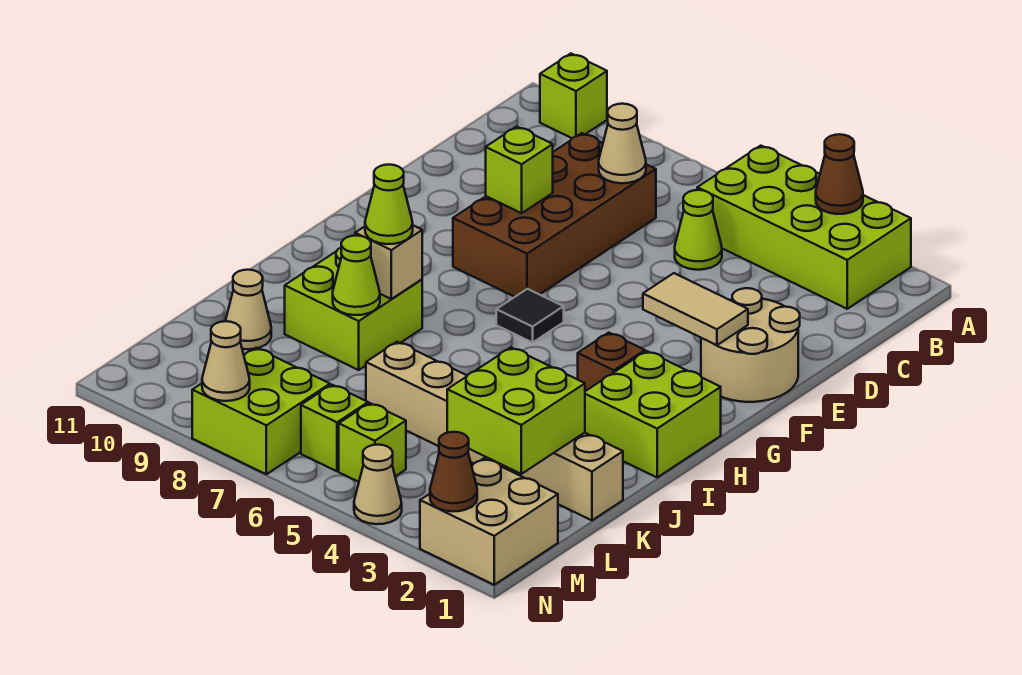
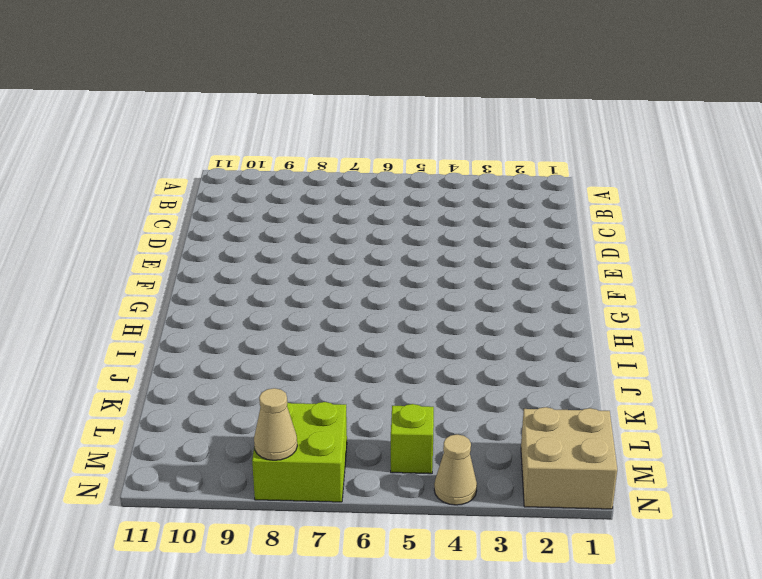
none -> lime brick A2:B5 level 1
none -> lime brick A10 level 1
none -> lime cone C5 level 1

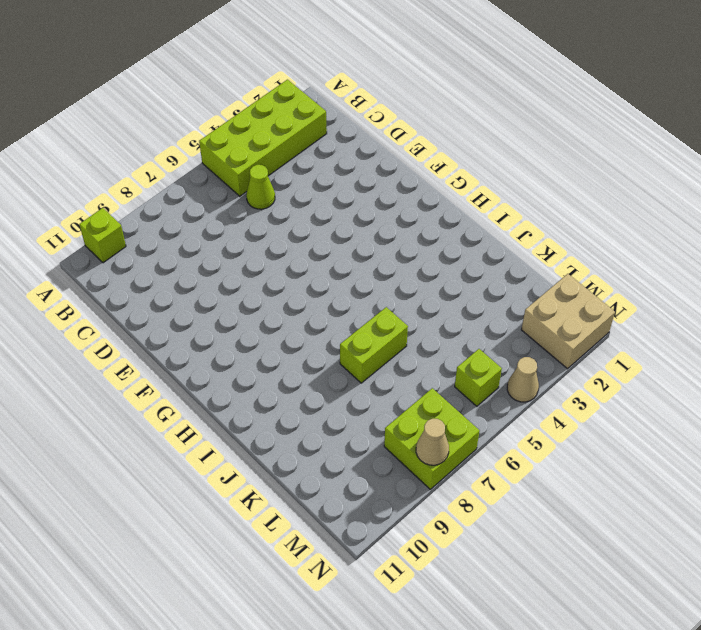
lime brick J6:J7 level 1 -> none
none -> brown brick C7:F8 level 1
none -> tan round brick E1:F2 level 1
none -> black tile G6 level 1

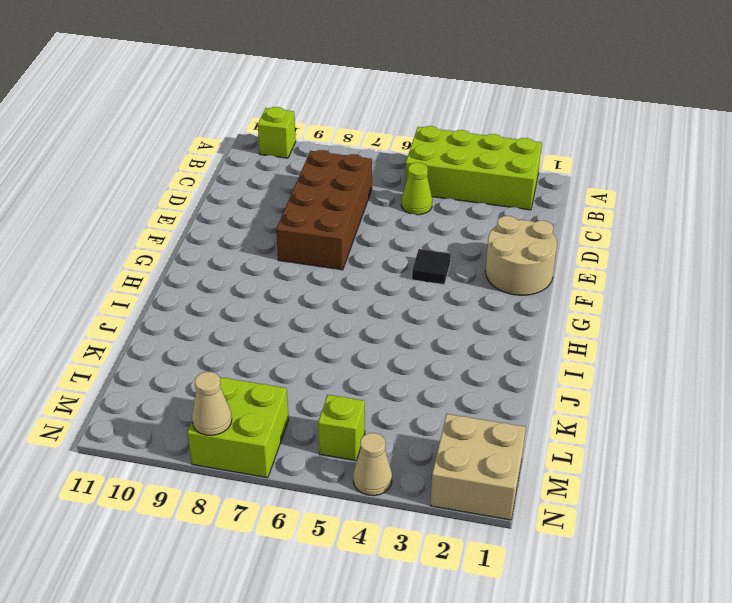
black tile F4 level 1 -> black tile G6 level 1
none -> lime brick H1:I2 level 1
none -> brown brick H3 level 1
none -> lime brick I8:J9 level 1

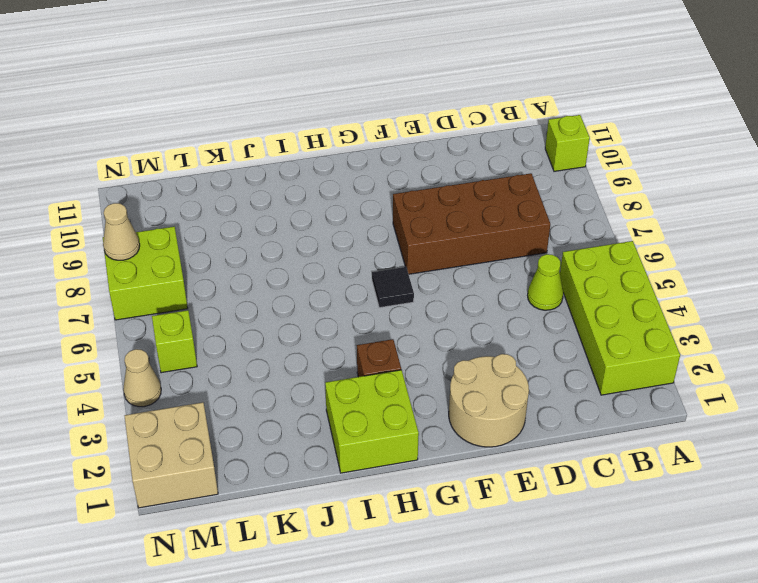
none -> lime brick I8:J9 level 1
none -> tan brick K1:K6 level 1
none -> tan cone K10 level 1

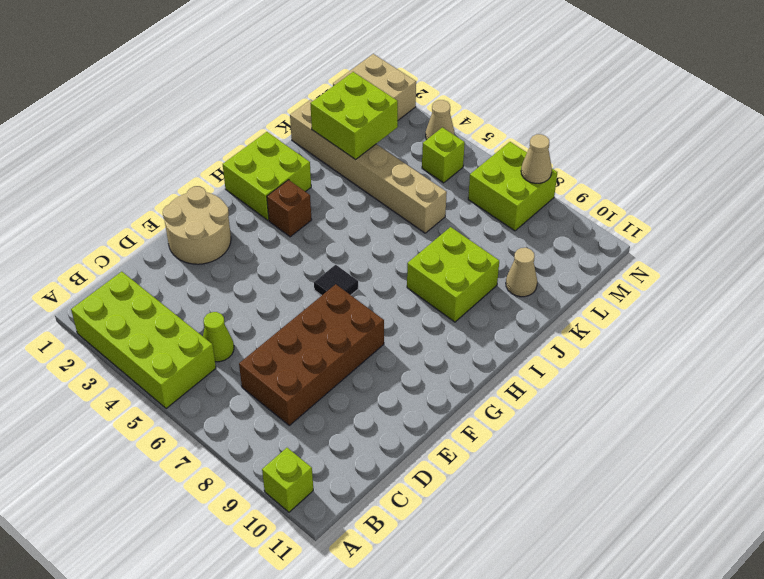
none -> lime brick M6 level 1
none -> brown cone A3 level 2
none -> tan cone C7 level 2

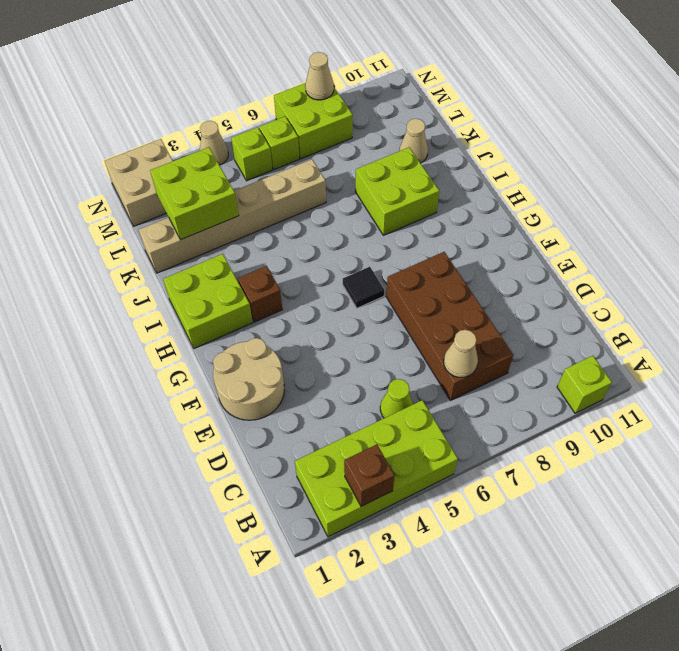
brown brick A3 level 2 -> brown cone A3 level 2
none -> lime brick E8 level 2
none -> tan tile F2:F3 level 2
none -> tan brick I8 level 2

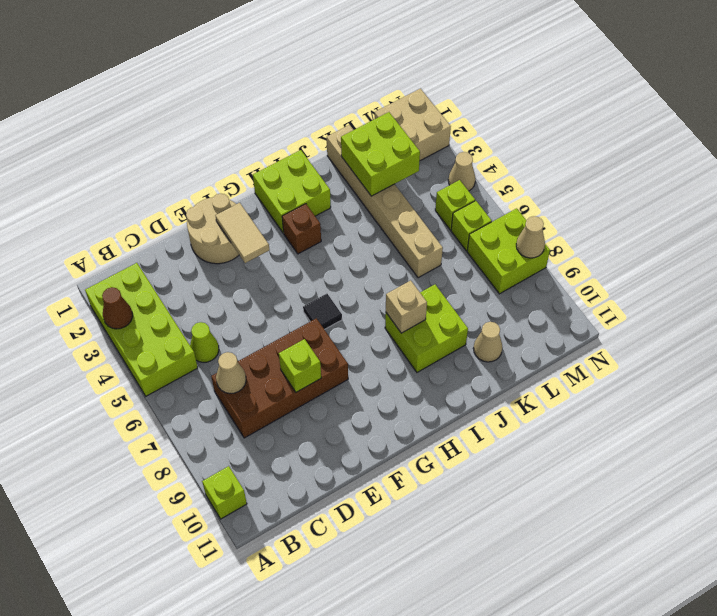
none -> lime cone J8 level 2
none -> brown cone N2 level 2
none -> lime cone I8 level 3

